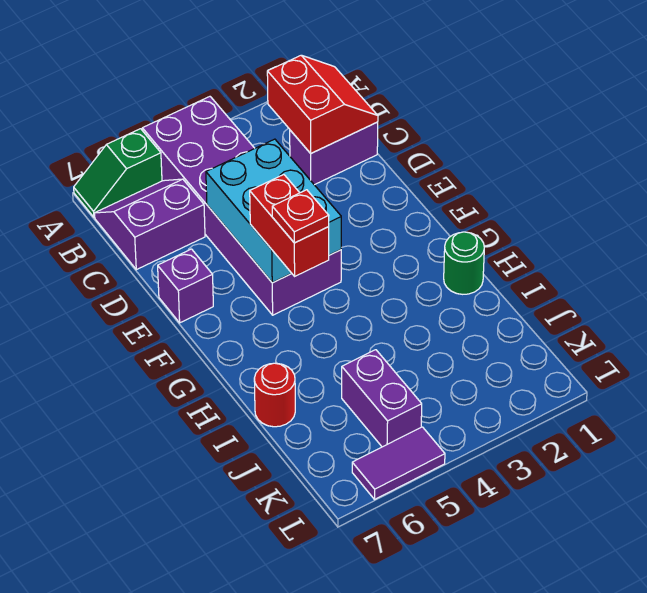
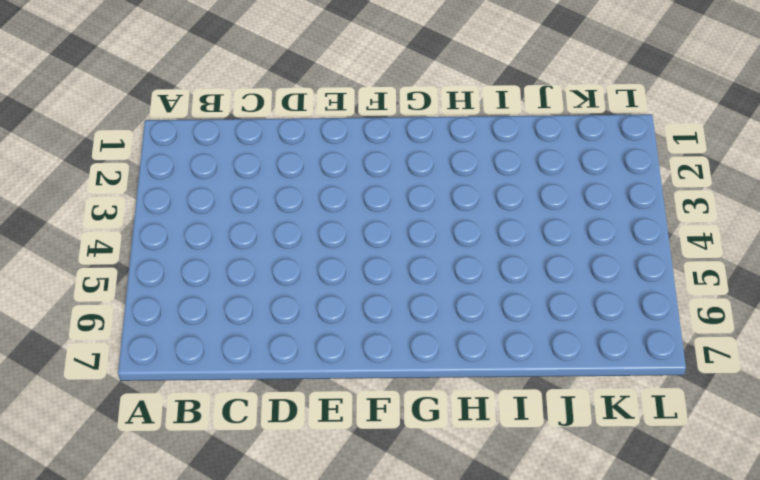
none -> purple brick A4:F5 level 1
none -> green slope A6:A7 level 1 top 6
none -> purple slope B6:C7 level 1 top C

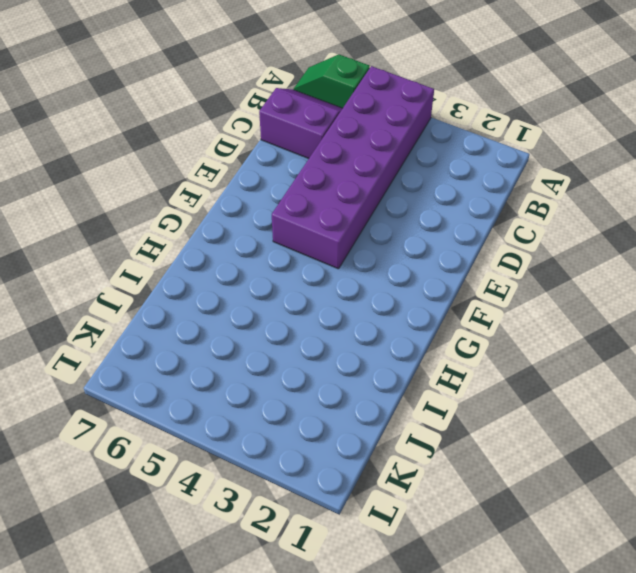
none -> purple brick C1:C2 level 1
none -> purple brick E7 level 1
none -> green round brick H1 level 1

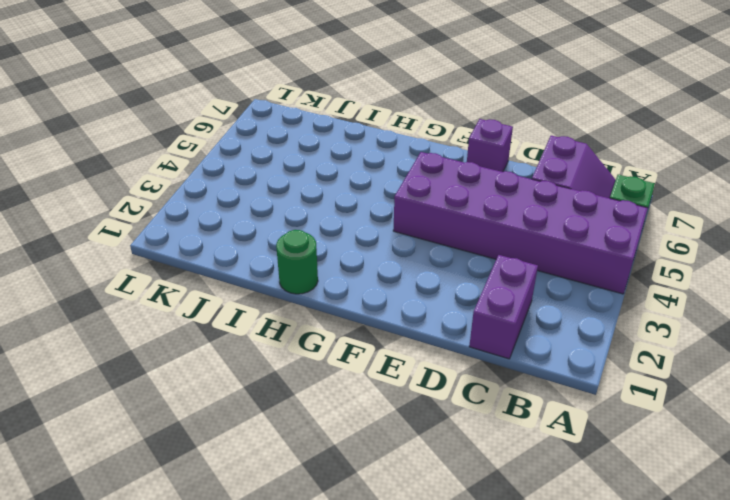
none -> red round brick I7 level 1
none -> purple brick J5:K5 level 1
none -> purple tile L5:L6 level 1

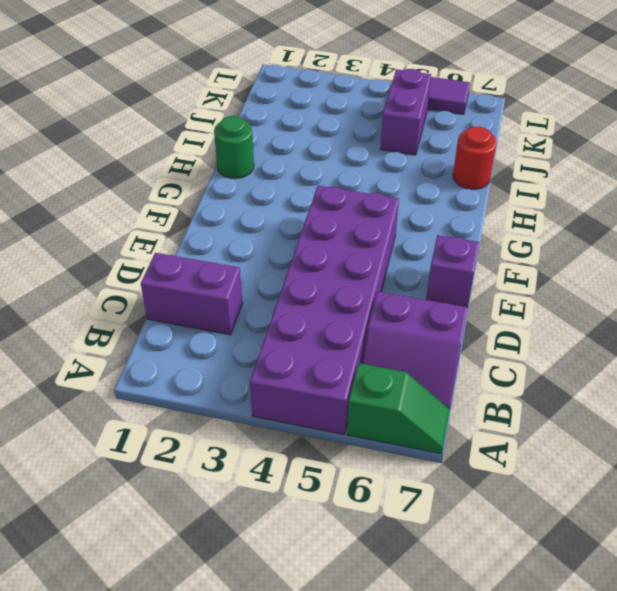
none -> red slope B1:C2 level 2 top 2
none -> cyan brick D4:F5 level 2
none -> red brick F5:G5 level 3

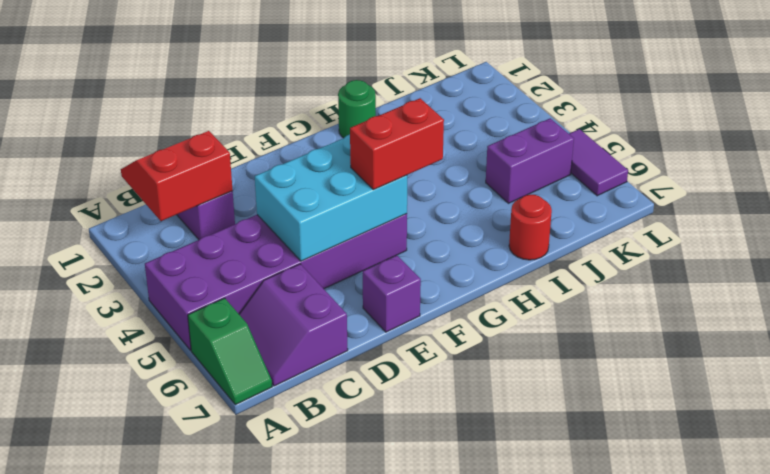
none -> red plate G5 level 4

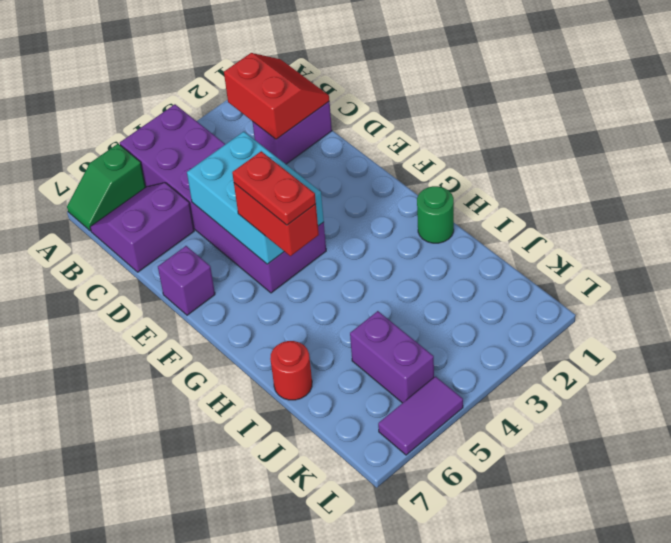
red plate F5:G5 level 4 -> red plate G5 level 4

